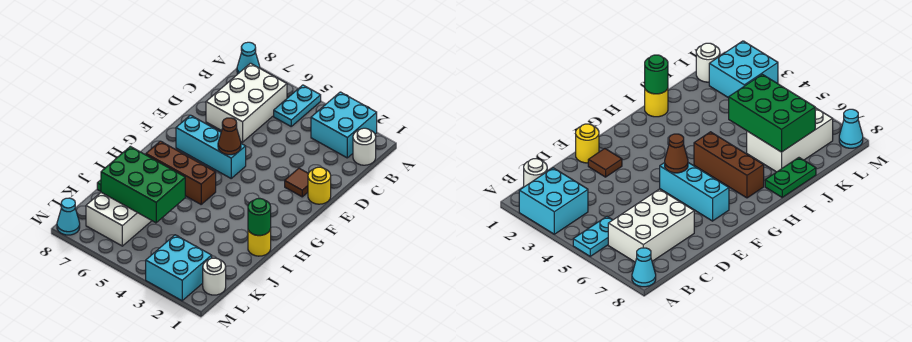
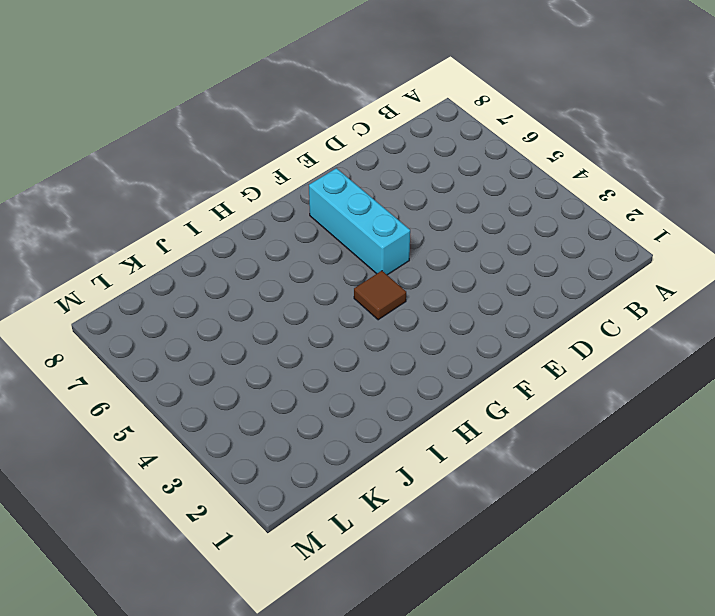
brown tile G4 level 1 -> brown tile E2 level 1
none -> cyan brick A2:B3 level 1
none -> cyan plate A5:B5 level 1
none -> cyan cone A8 level 1

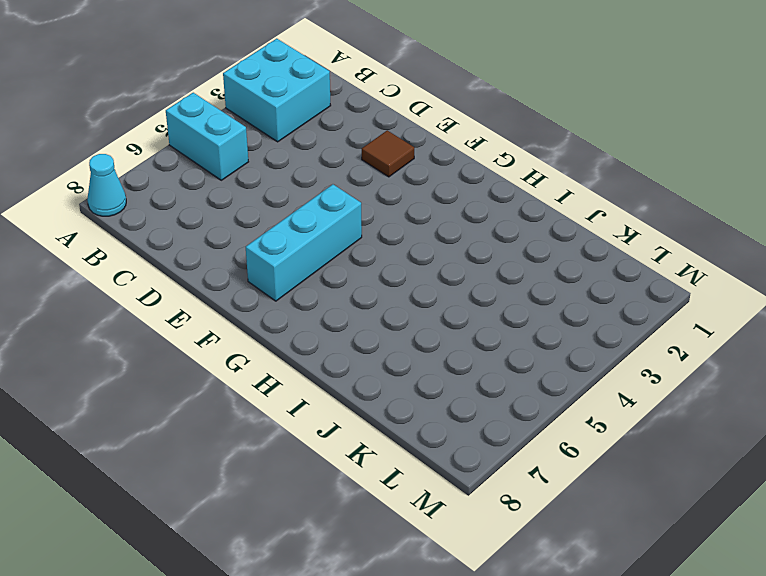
cyan brick A5:B5 level 1 -> cyan plate A5:B5 level 1
none -> white round brick B1 level 1
none -> white brick B6:D7 level 1
none -> yellow round brick E1 level 1

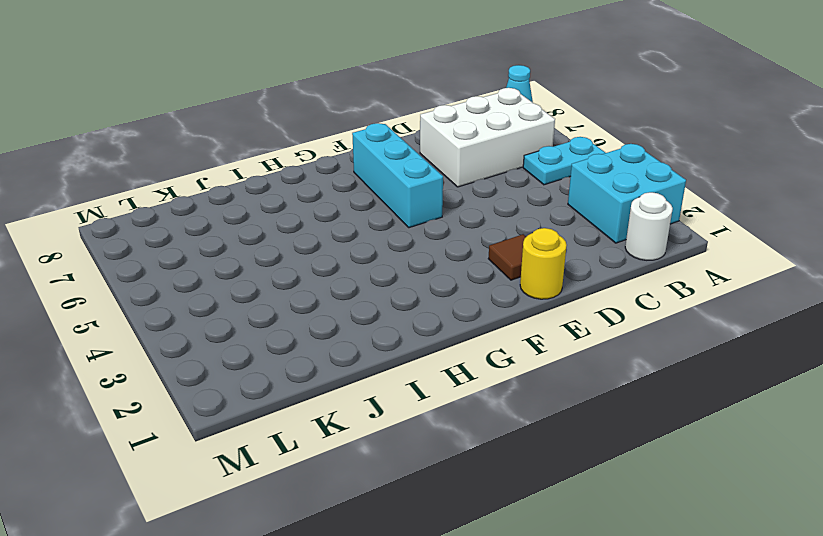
none -> brown brick H5:H7 level 1
none -> yellow round brick I1 level 1
none -> green plate I8:J8 level 1

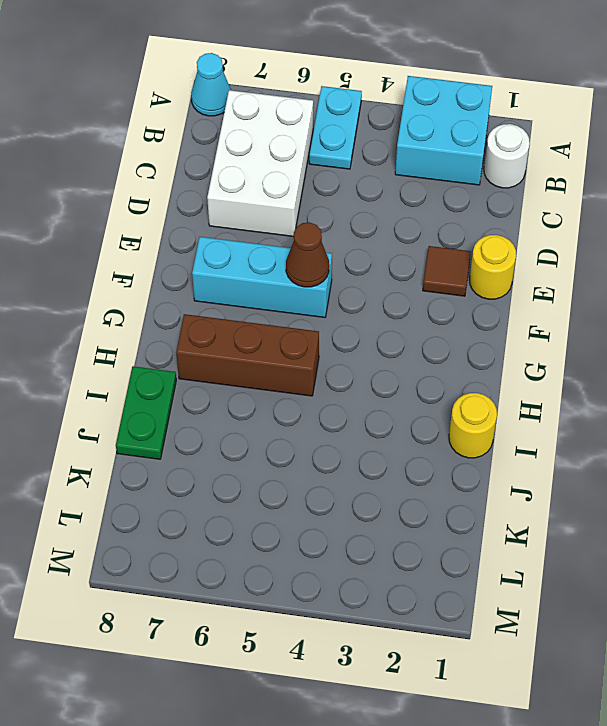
none -> white brick J6:L7 level 1
none -> white round brick L1 level 1
none -> cyan brick L2:M3 level 1

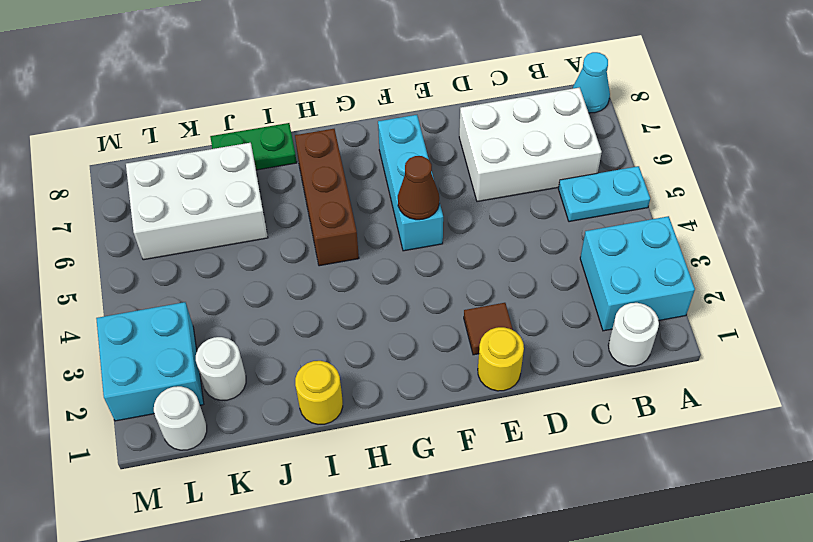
white round brick K2 level 1 -> none
none -> cyan cone M8 level 1
none -> green round brick I1 level 2
none -> green brick J5:K7 level 2

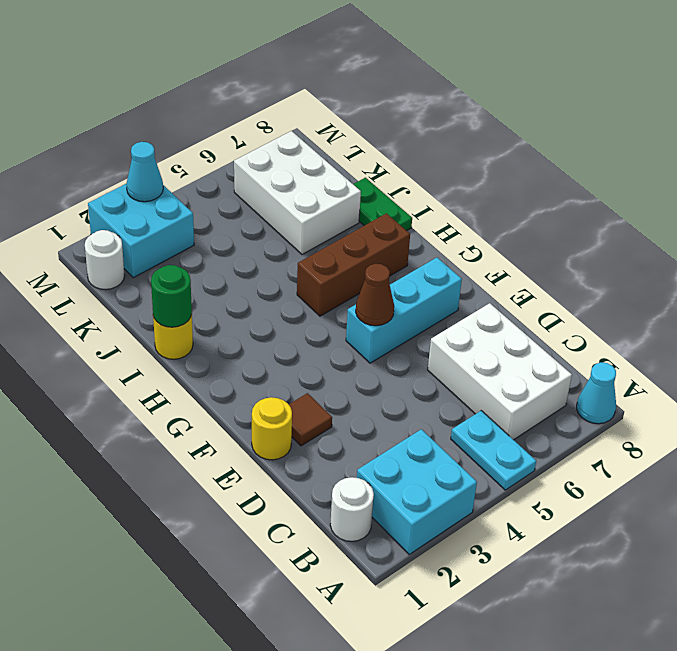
cyan cone M3 level 2 -> cyan cone M8 level 1
none -> green brick J5:K7 level 2

